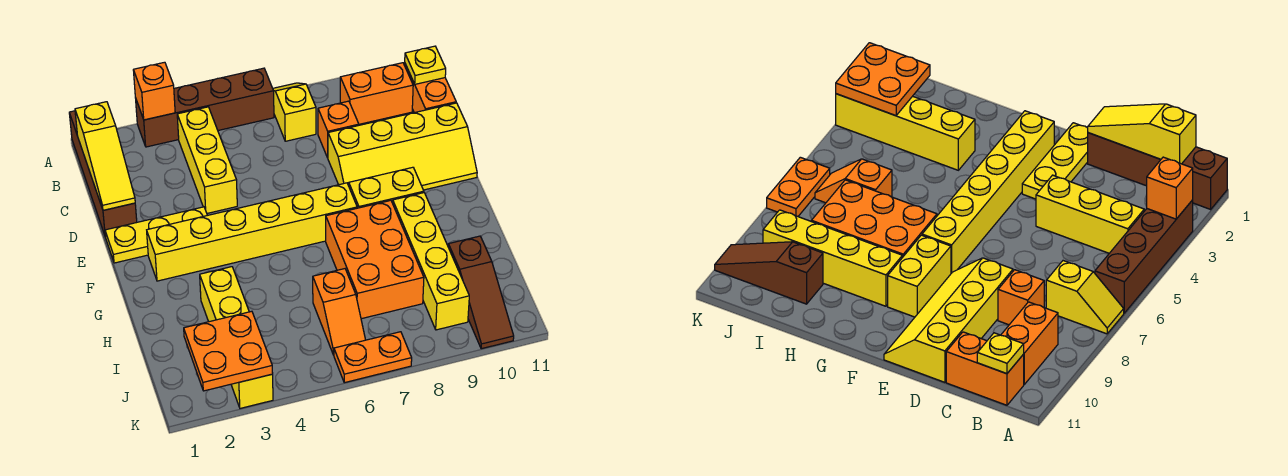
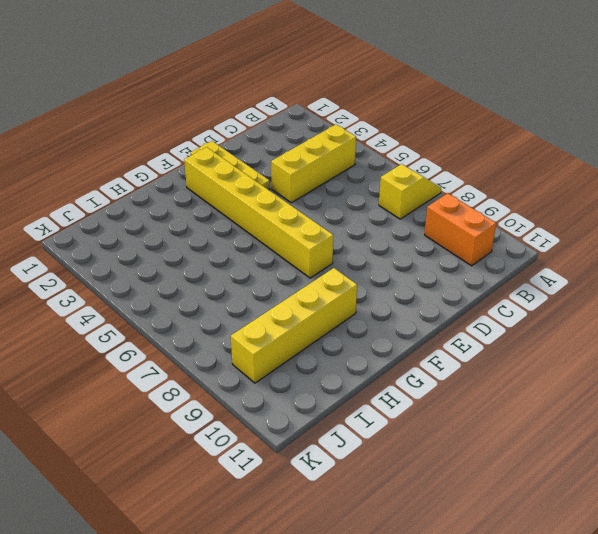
none -> brown brick A1:D1 level 1
none -> brown brick A3:A6 level 1
none -> orange brick B11:C11 level 1

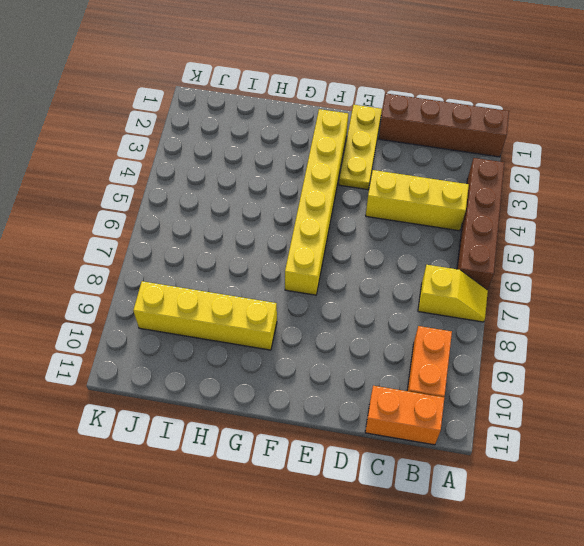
none -> orange brick C8 level 1
none -> yellow slope D8:E11 level 1 top D
none -> yellow brick F8:F9 level 1

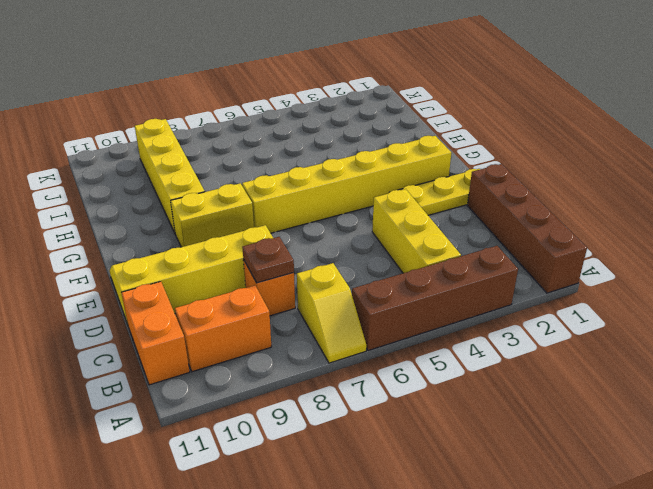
brown plate C8 level 2 -> none
none -> orange brick G7:I8 level 1
none -> yellow brick H3:K3 level 1
none -> orange slope I6:J6 level 1 top I

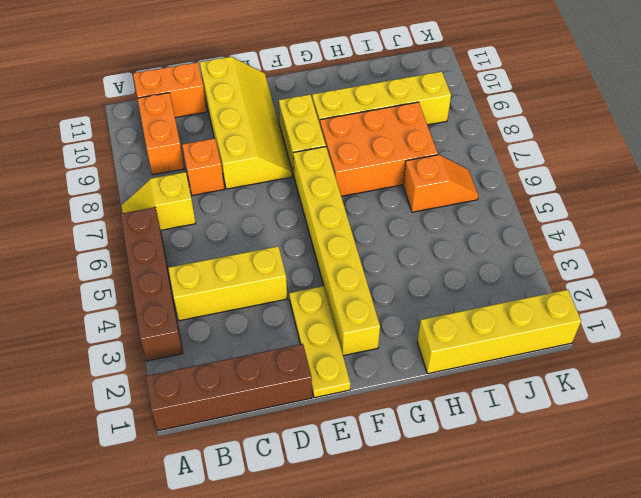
yellow brick H1:K1 level 1 -> yellow brick H3:K3 level 1
none -> brown slope I10:K10 level 1 top I
none -> orange plate K6:K7 level 1
none -> orange brick A3 level 2

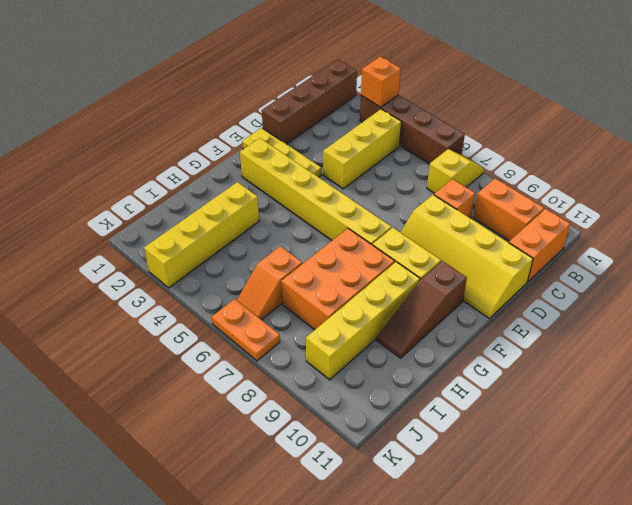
brown slope F10:H10 level 1 top F -> brown slope I10:K10 level 1 top I
none -> yellow slope B1:D1 level 2 top B
none -> yellow plate B11 level 2
none -> orange plate J2:K3 level 2

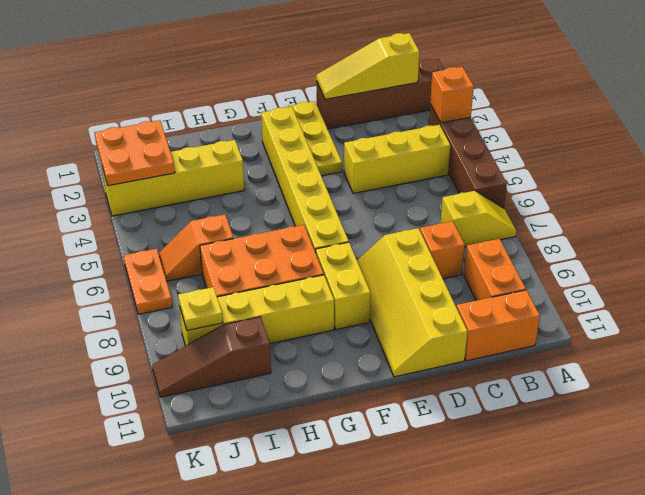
yellow plate J9 level 2 -> yellow plate B11 level 2

